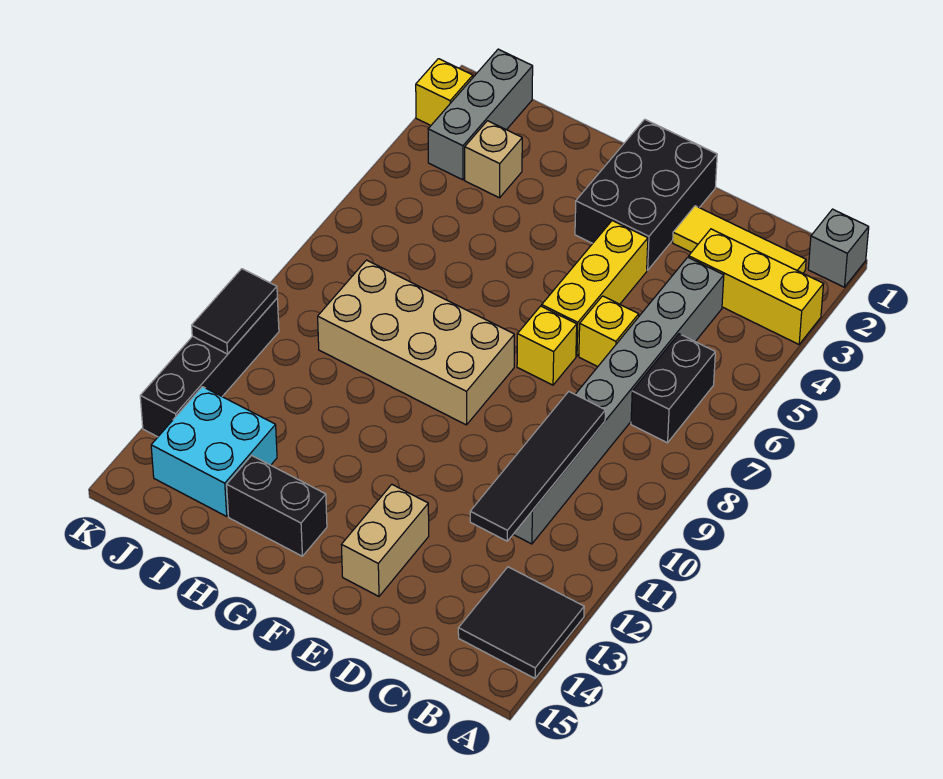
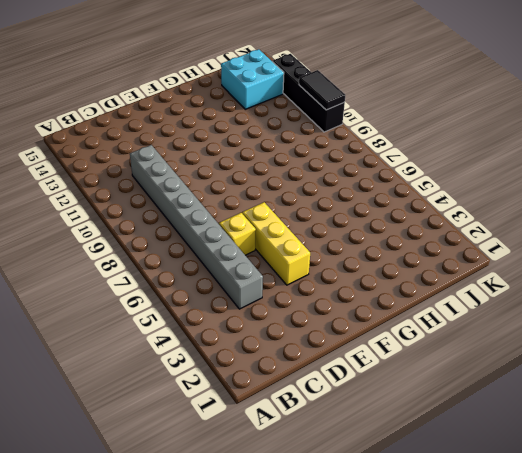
none -> grey brick A1 level 1
none -> yellow brick A3:C3 level 1
none -> black tile A13:B14 level 1

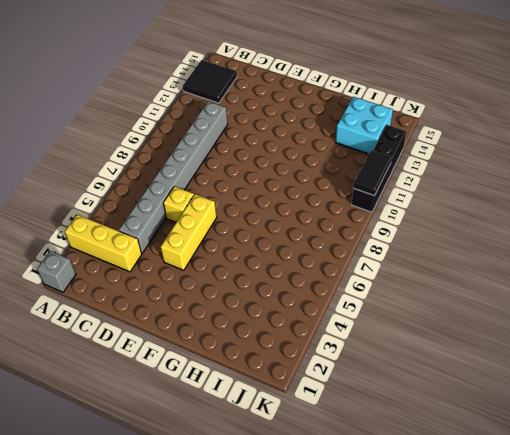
none -> yellow tile B2:D2 level 1
none -> black brick B6:B7 level 1
none -> black brick E1:F3 level 1

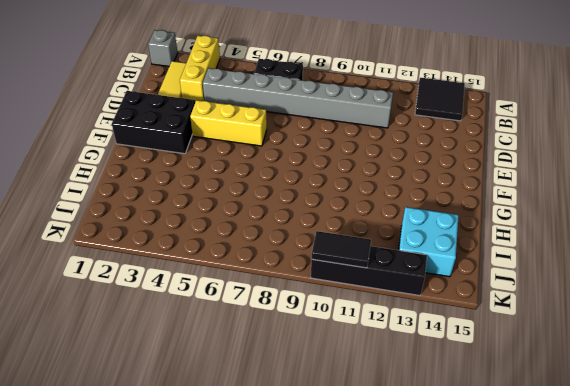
none -> yellow brick D6 level 1
none -> yellow brick E7 level 1
none -> tan brick E13:E14 level 1

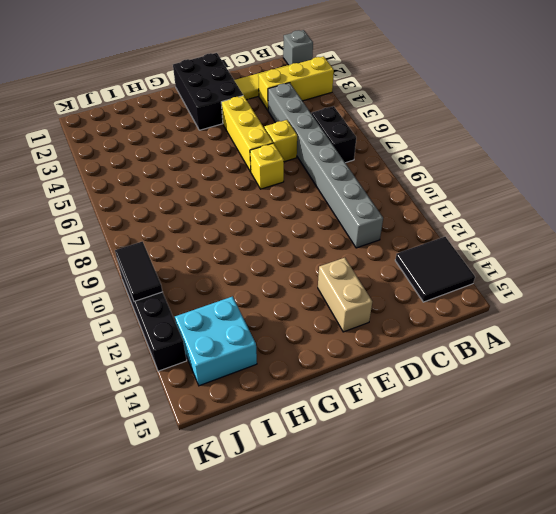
none -> tan brick F8:I9 level 1
none -> black brick G14:H14 level 1
none -> tan brick I3 level 1

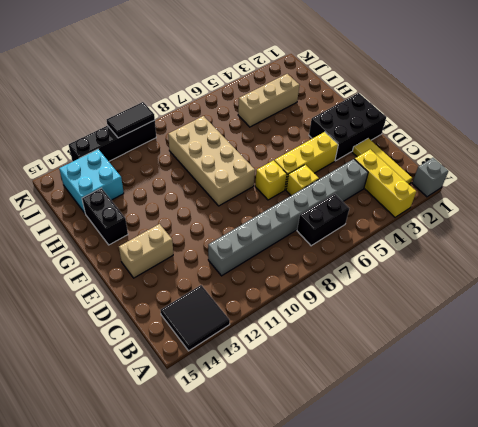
tan brick I3:I5 level 1 -> tan brick I3 level 1
none -> grey brick J1:J3 level 1
none -> yellow brick K2 level 1
none -> black tile C9:C12 level 2

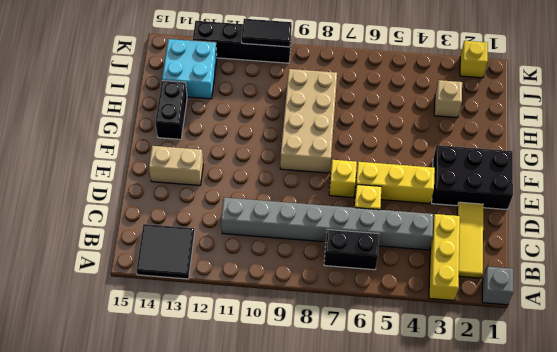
none -> grey brick J1:J3 level 1
none -> black tile C9:C12 level 2

